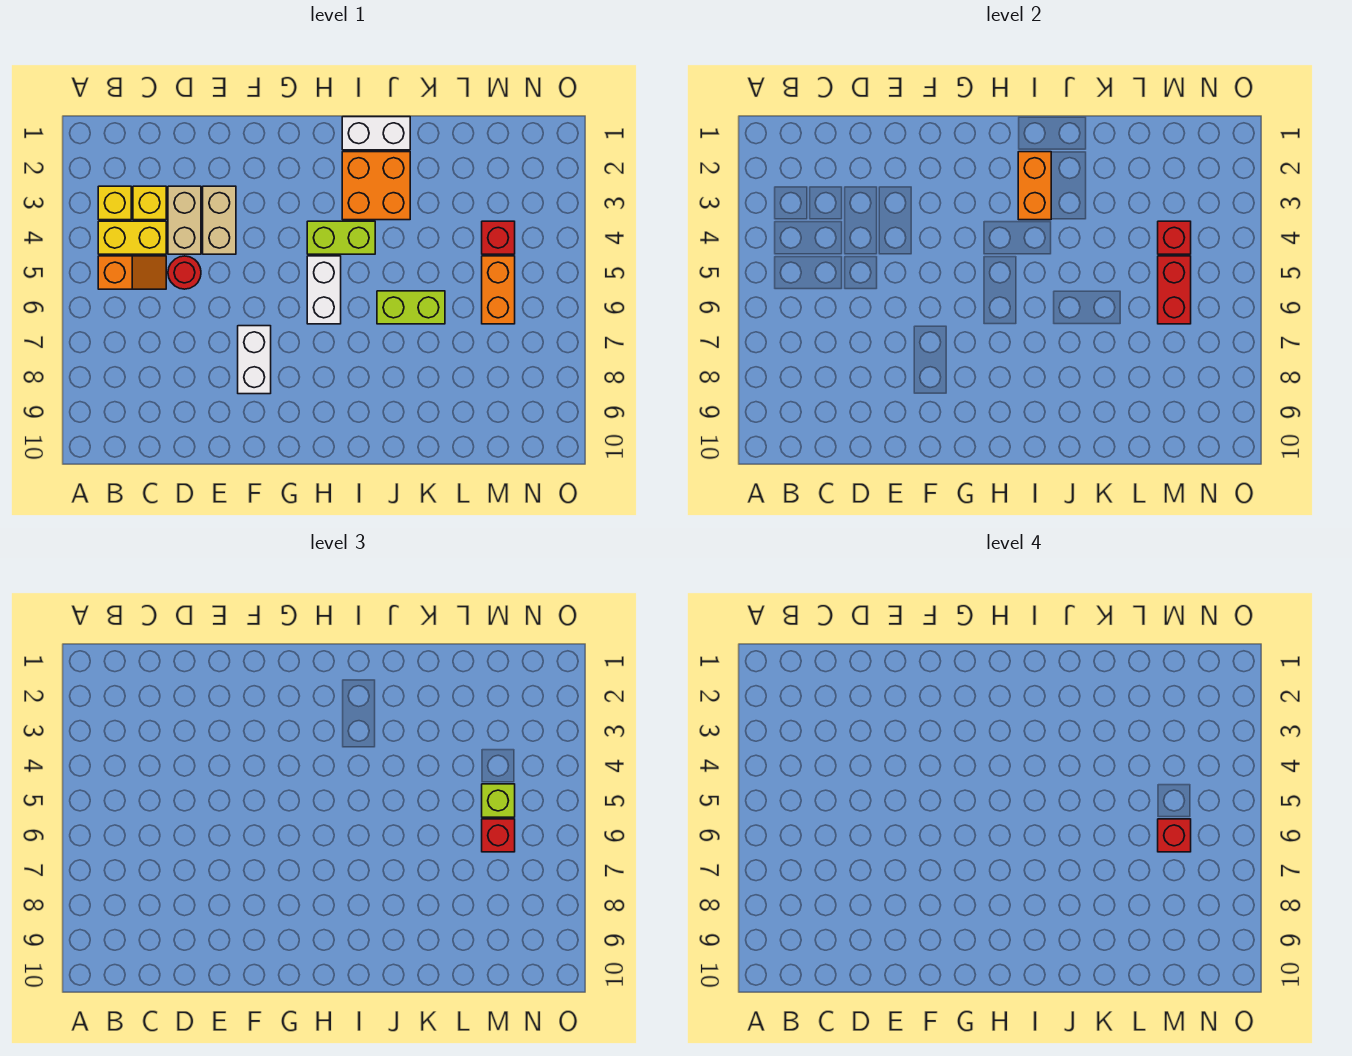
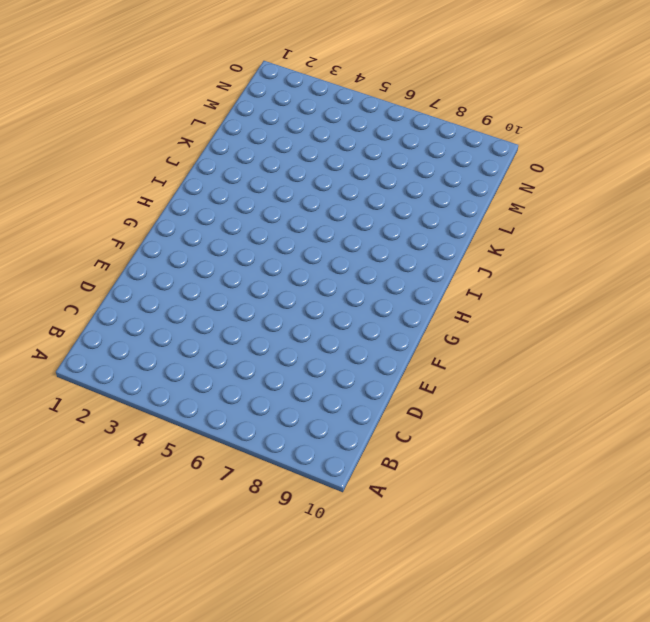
none -> yellow brick B3 level 1
none -> yellow brick B4:C4 level 1
none -> orange slope B5:C5 level 1 top B

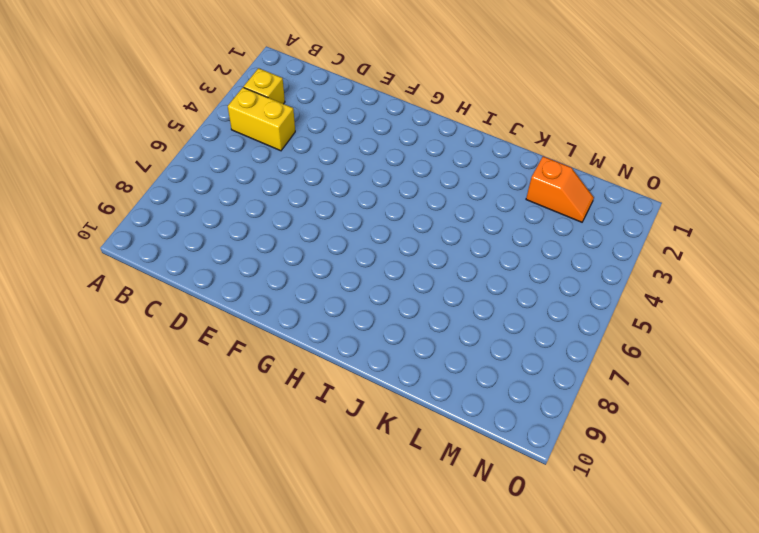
orange slope L2:M2 level 1 top L -> orange slope B5:C5 level 1 top B
none -> yellow brick C3 level 1
none -> tan brick D3:D4 level 1
none -> red round brick D5 level 1

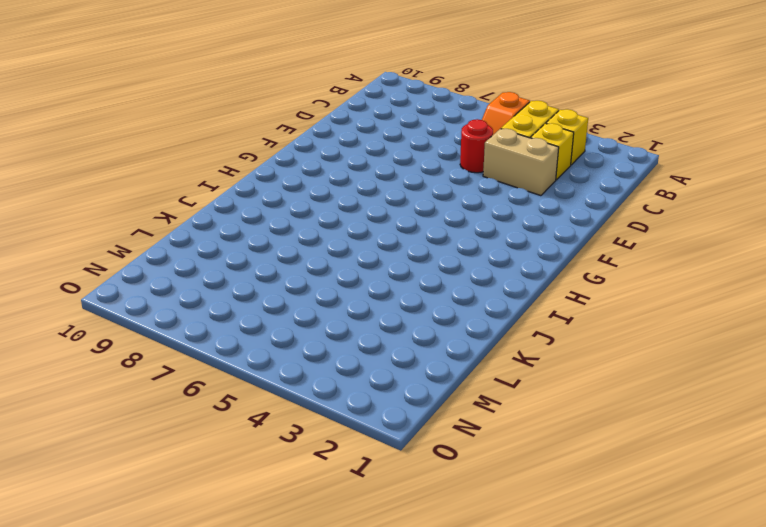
none -> tan brick E3:E4 level 1
none -> white brick F7:F8 level 1
none -> lime brick H4:I4 level 1

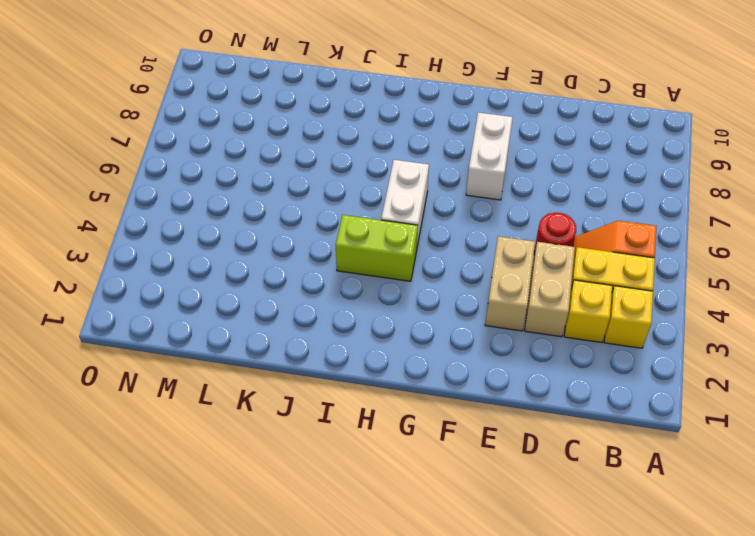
none -> white brick I1:J1 level 1
none -> orange brick I2:J3 level 1
none -> lime brick J6:K6 level 1

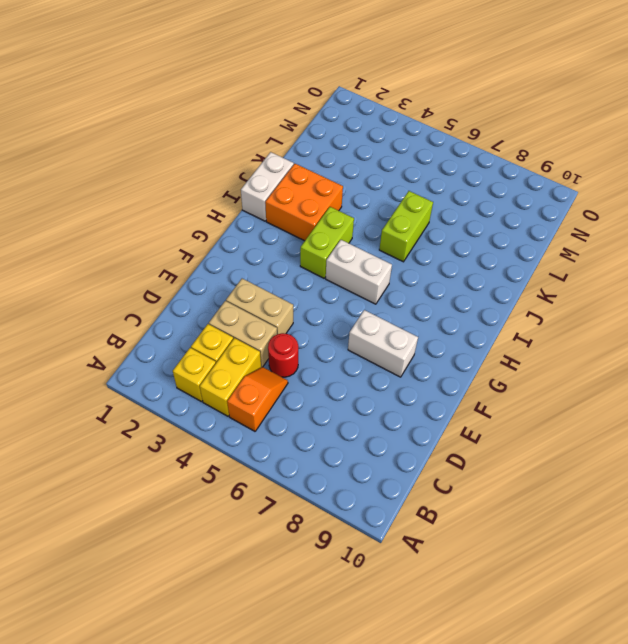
none -> red brick M4 level 1
none -> orange brick M5:M6 level 1
none -> orange brick I2:I3 level 2

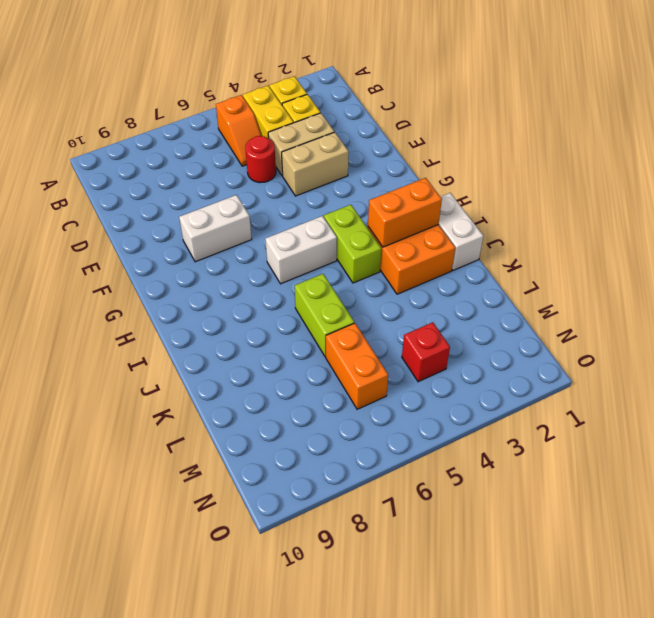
orange brick L6:M6 level 1 -> orange brick M5:M6 level 1
none -> red brick M4 level 2
none -> red brick M5:M6 level 2
none -> lime brick M5 level 3

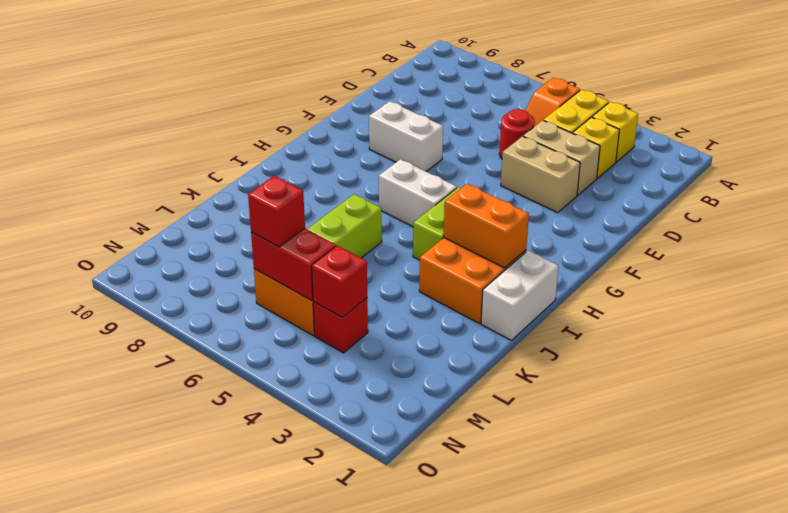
none -> lime brick M5 level 3
none -> red brick M6 level 4

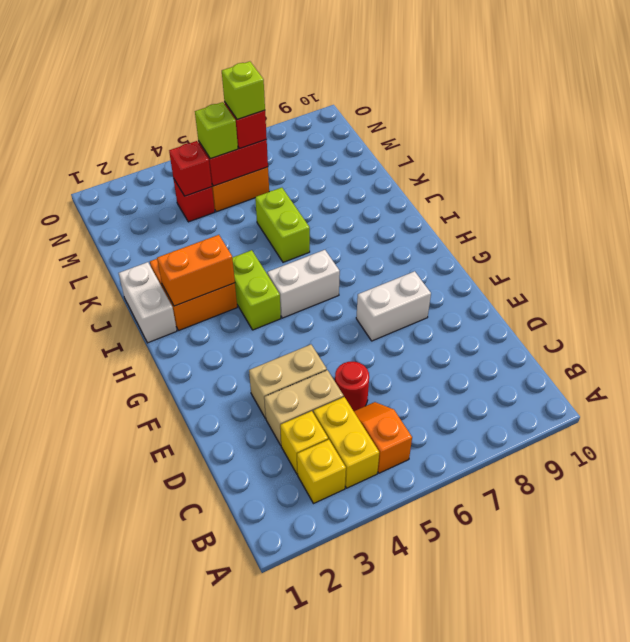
lime brick M6 level 4 -> red brick M6 level 4

